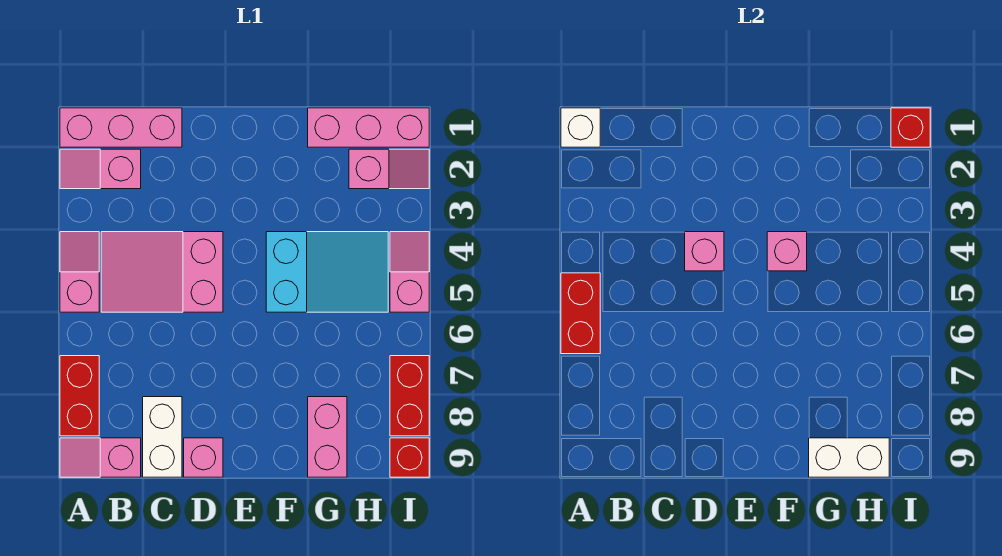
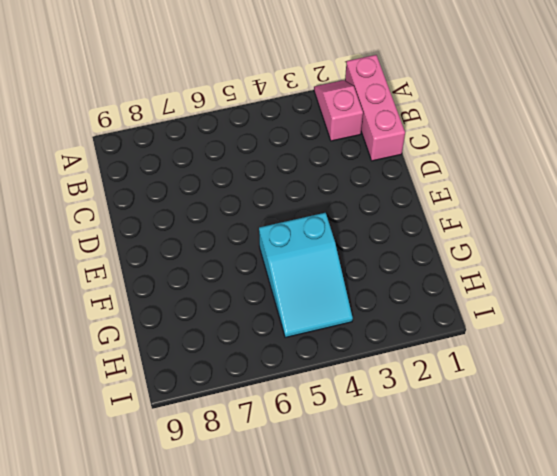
none -> pink slope A4:A5 level 1 top 5
none -> red brick A7:A8 level 1
none -> pink slope A9:B9 level 1 top B

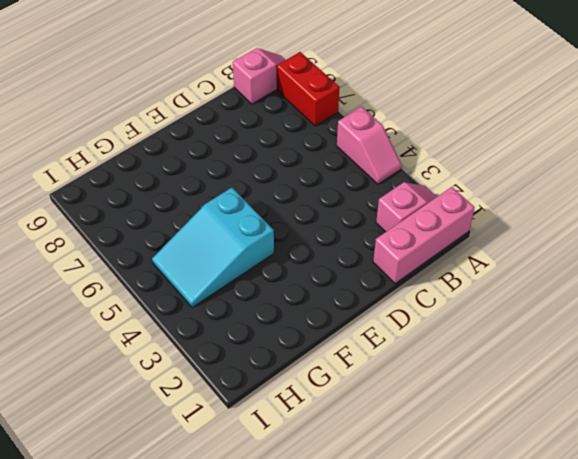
none -> pink slope B4:D5 level 1 top D
none -> white brick C8:C9 level 1
none -> pink brick D9 level 1

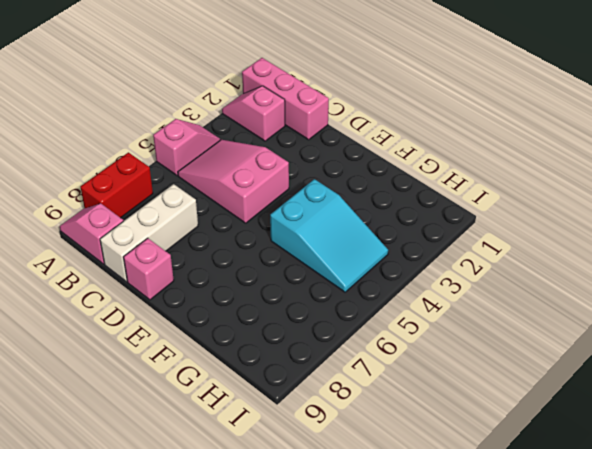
white brick C7:C9 level 1 -> white brick C8:C9 level 1
none -> pink brick G1:I1 level 1
none -> pink brick G8:G9 level 1
none -> pink slope H2:I2 level 1 top H

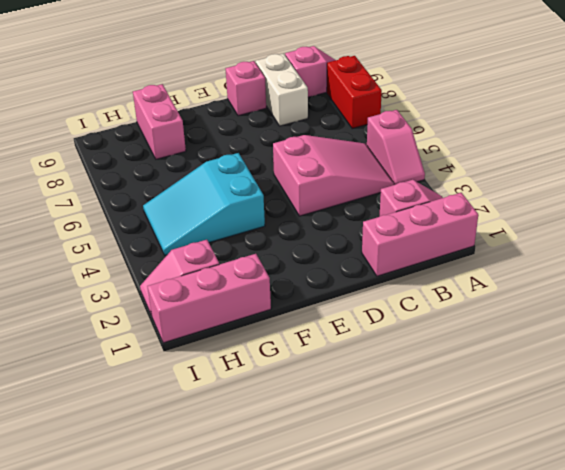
none -> pink slope I4:I5 level 1 top 5
none -> red brick I7:I8 level 1
none -> red brick I9 level 1

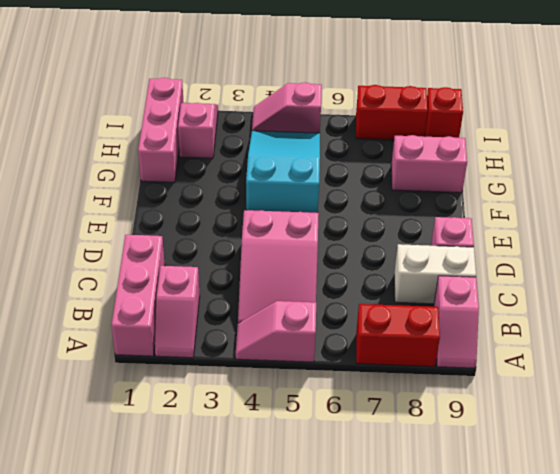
none -> white brick A1 level 2
none -> red brick A5:A6 level 2
none -> pink brick D4 level 2

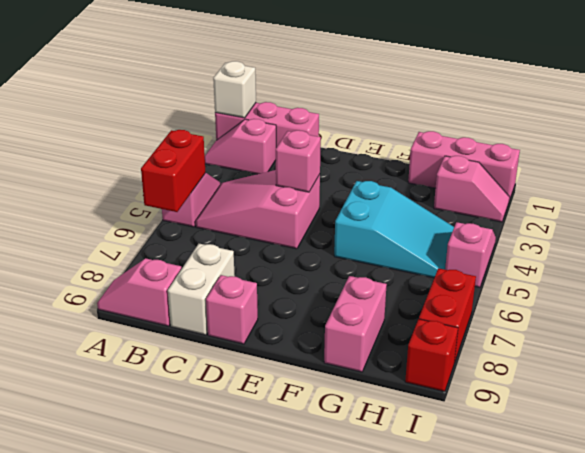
none -> red brick A7:A8 level 1
none -> pink brick F4 level 2
none -> white brick G9:H9 level 2

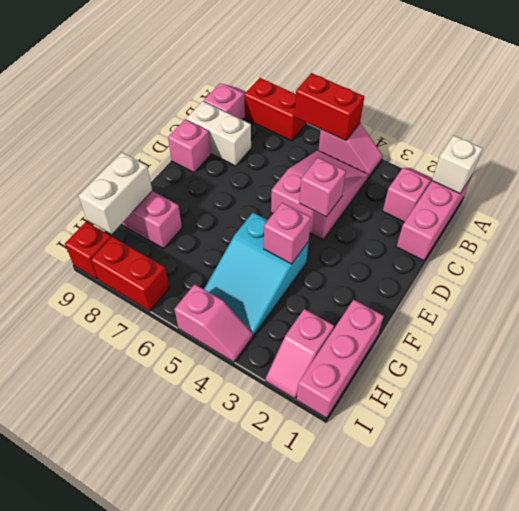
none -> red brick I1 level 2

